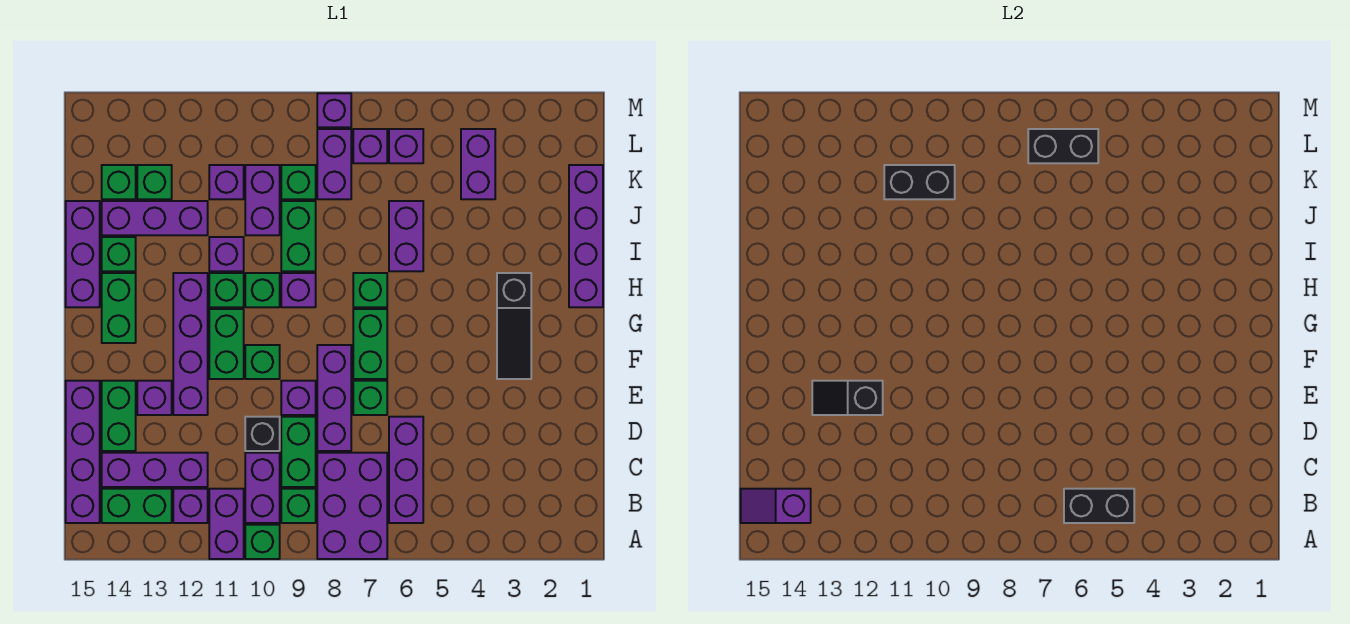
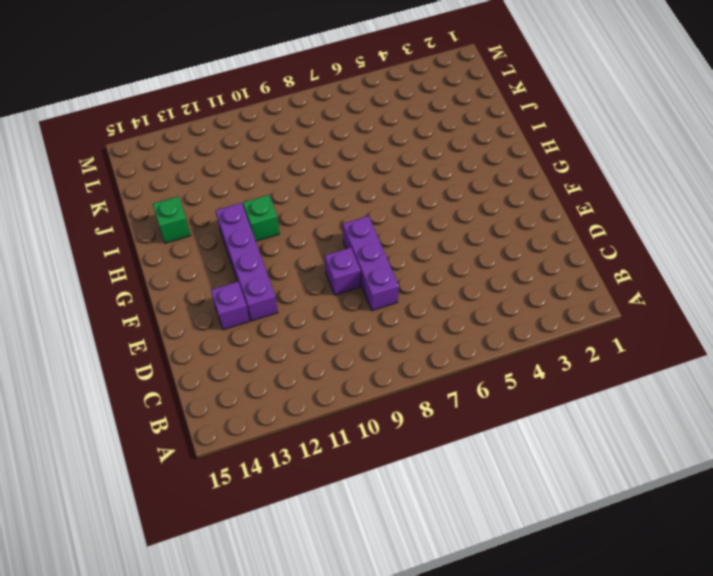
none -> purple brick A7:C8 level 1
none -> green brick A10 level 1
none -> purple brick A11:B11 level 1
none -> purple brick B6:D6 level 1

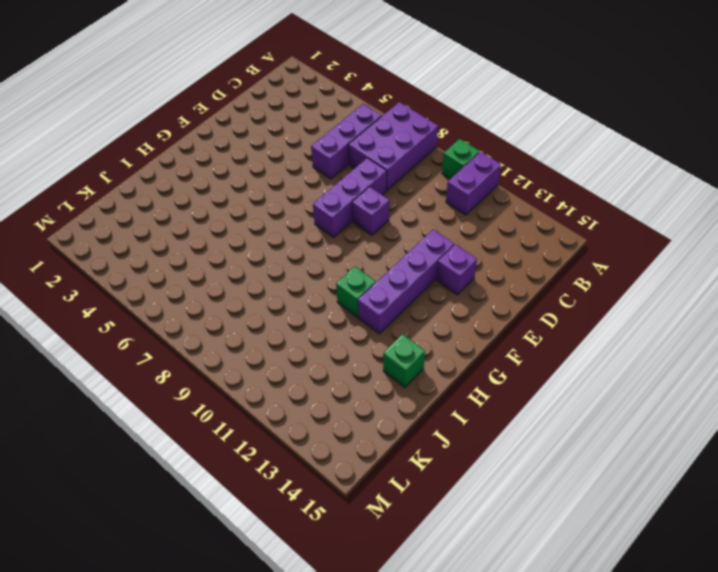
none -> green brick B9 level 1
none -> purple brick B10:C10 level 1
none -> purple brick B12 level 1
none -> green brick B13:B14 level 1

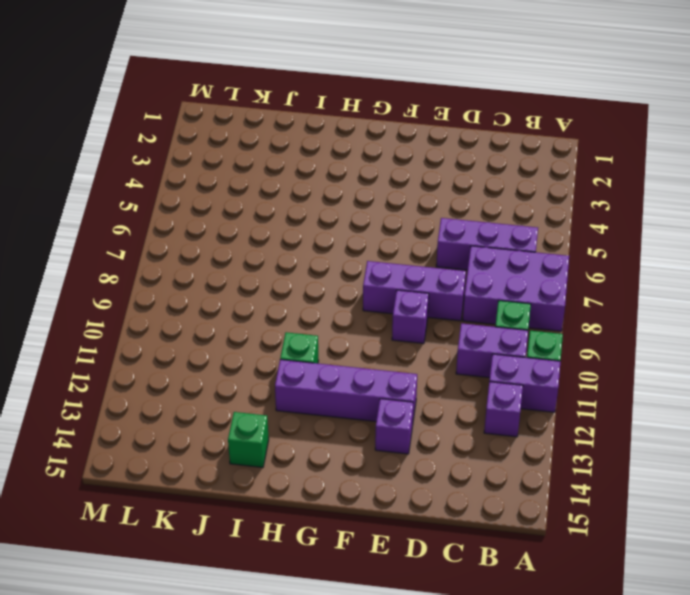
none -> green brick B13:B14 level 1
none -> purple brick B15:E15 level 1
none -> green brick C9:D9 level 1
none -> purple brick C12:C14 level 1

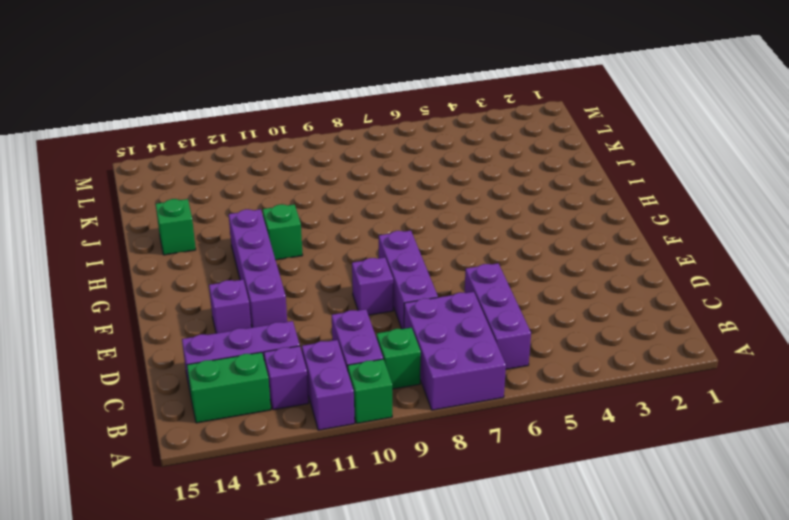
none -> purple brick B15:E15 level 1
none -> green brick C9:D9 level 1
none -> black brick D10 level 1
none -> green brick D14:E14 level 1

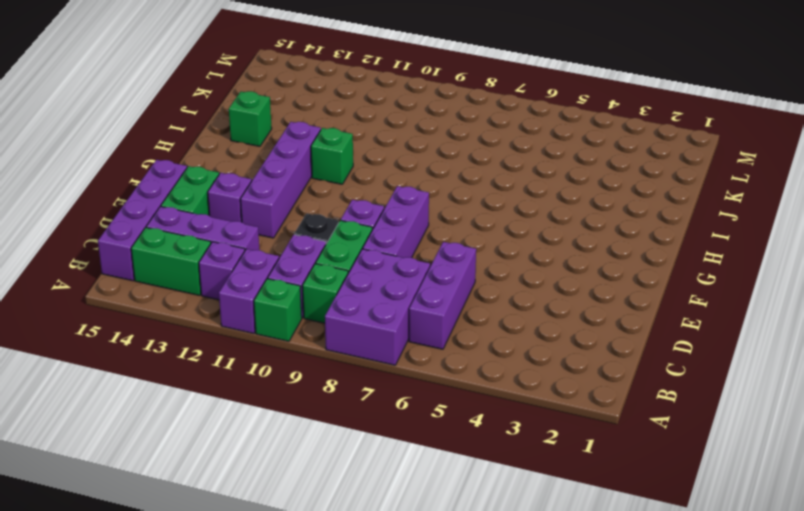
none -> green brick E7 level 1
none -> black slope F3:H3 level 1 top H
none -> green brick F7:G7 level 1
none -> green brick F10 level 1

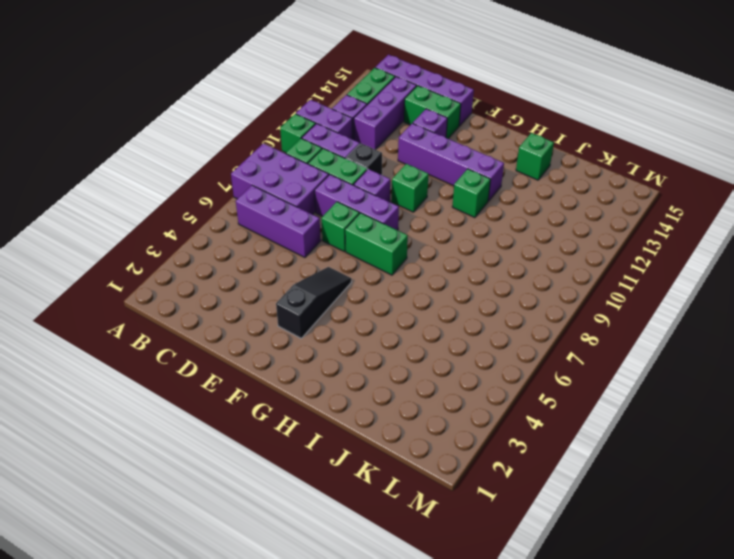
black slope F3:F5 level 1 top 3 -> black slope F3:H3 level 1 top H
none -> green brick F11:G11 level 1
none -> green brick G14:H14 level 1
none -> purple brick H1:K1 level 1
none -> green brick H7 level 1

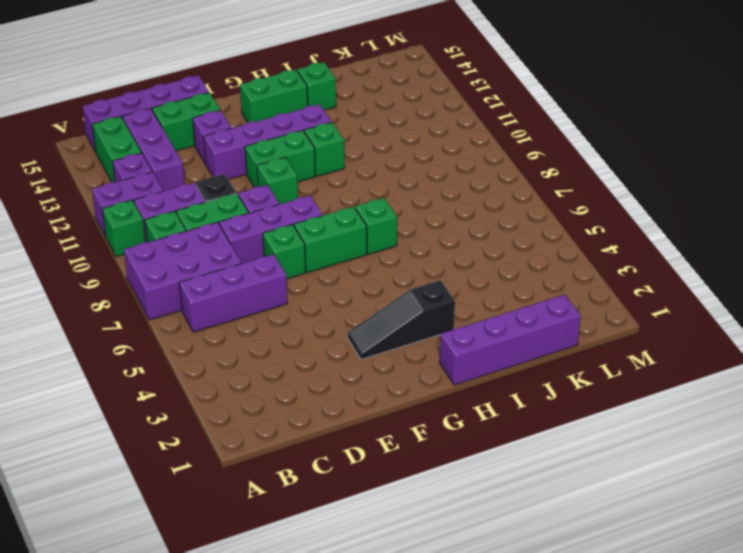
none -> purple brick H9 level 1
none -> green brick H10 level 1
none -> purple brick H15:J15 level 1
none -> purple brick I6:J6 level 1

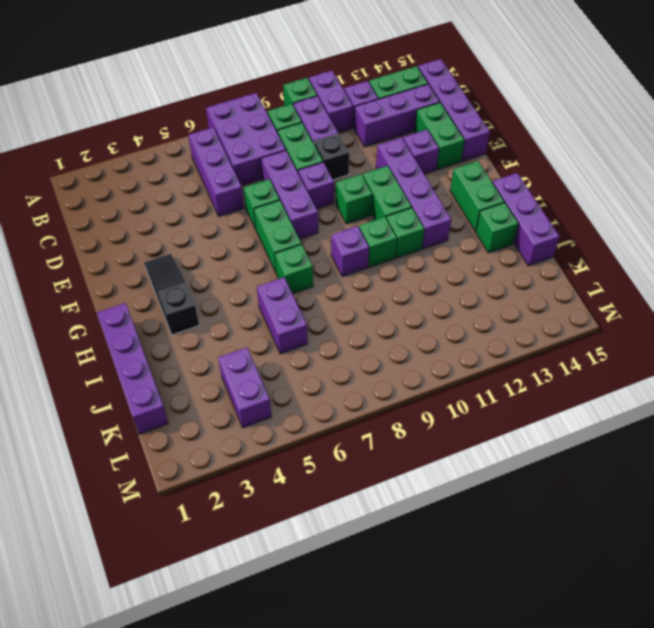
none -> green brick I9:J9 level 1
none -> purple brick I11 level 1
none -> purple brick J10:K10 level 1
none -> purple brick J12:J14 level 1

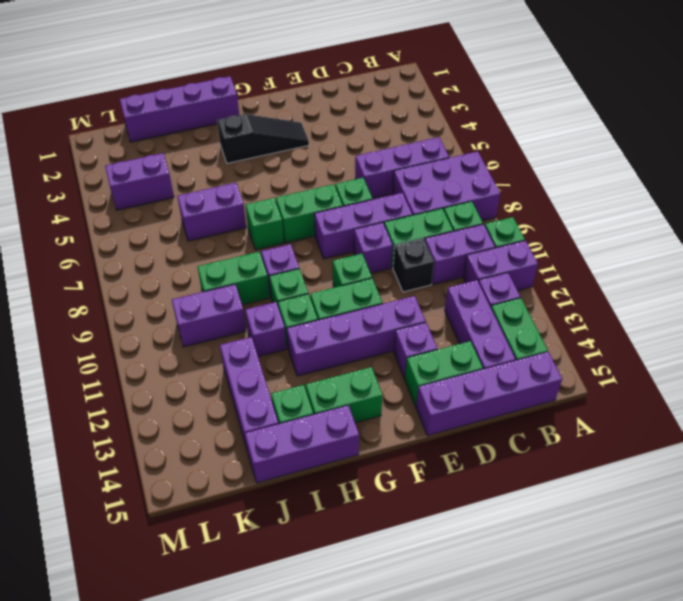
none -> purple brick K8:L8 level 1
none -> green brick K9 level 1
none -> purple brick K11 level 1
none -> green brick K13 level 1

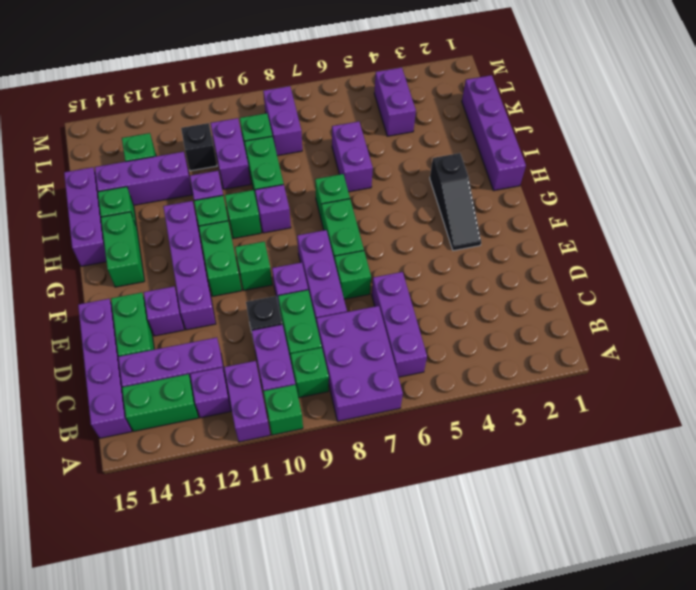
black brick K11 level 1 -> purple brick K11 level 1
none -> green brick K14 level 1
none -> purple brick L6 level 1
none -> purple brick L7 level 1
none -> purple brick M8 level 1

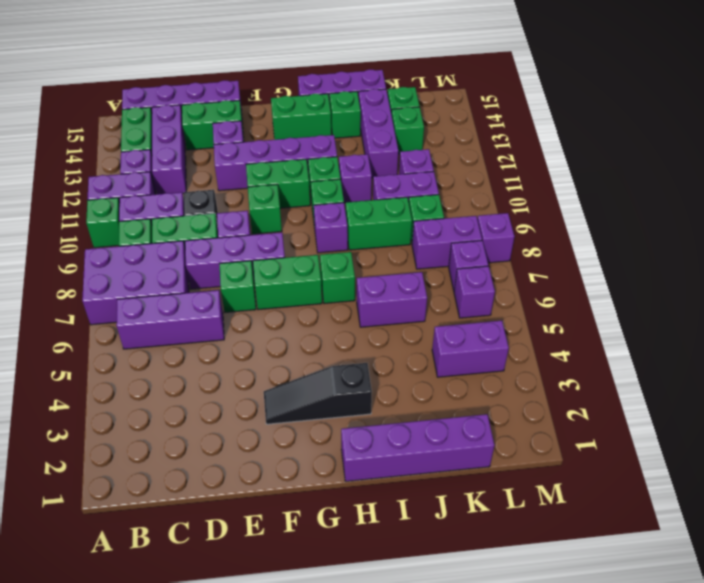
none -> black brick B5:B6 level 2
none -> purple slope B14:B15 level 2 top 14
none -> black slope E12:E13 level 2 top 12
none -> black brick K10:K11 level 2

